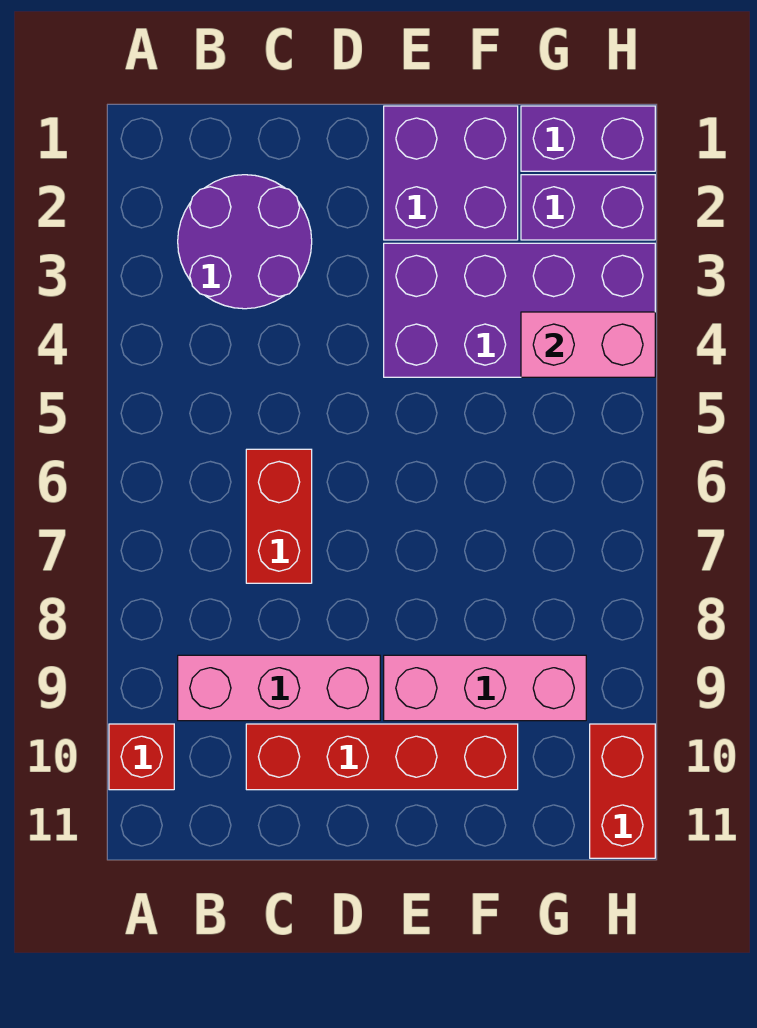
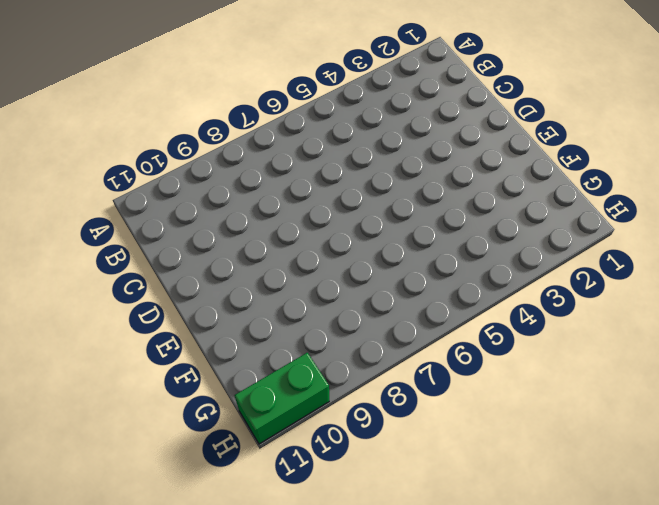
green brick H10:H11 level 1 -> red brick H10:H11 level 1
none -> red brick A10 level 1
none -> purple round brick B2:C3 level 1
none -> pink brick B9:D9 level 1

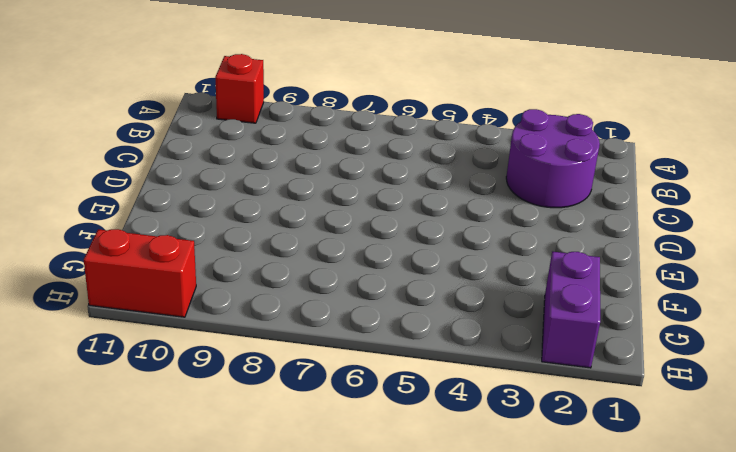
none -> pink brick B9:D9 level 1
none -> red brick C6:C7 level 1
none -> red brick C10:F10 level 1

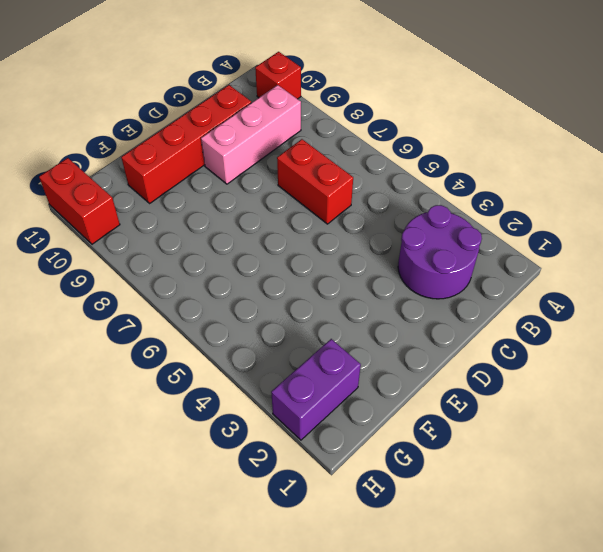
none -> purple brick E1:F2 level 1
none -> purple brick E3:H4 level 1
none -> pink brick E9:G9 level 1

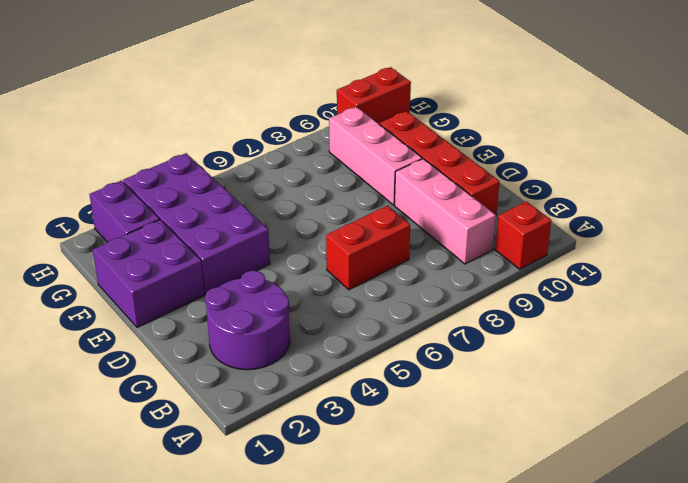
none -> purple brick G1:H1 level 1
none -> pink brick G4:H4 level 2

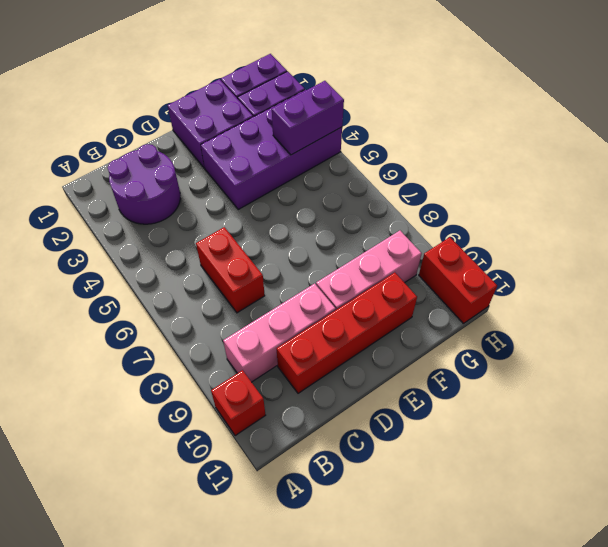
purple brick G4:H4 level 2 -> pink brick G4:H4 level 2

